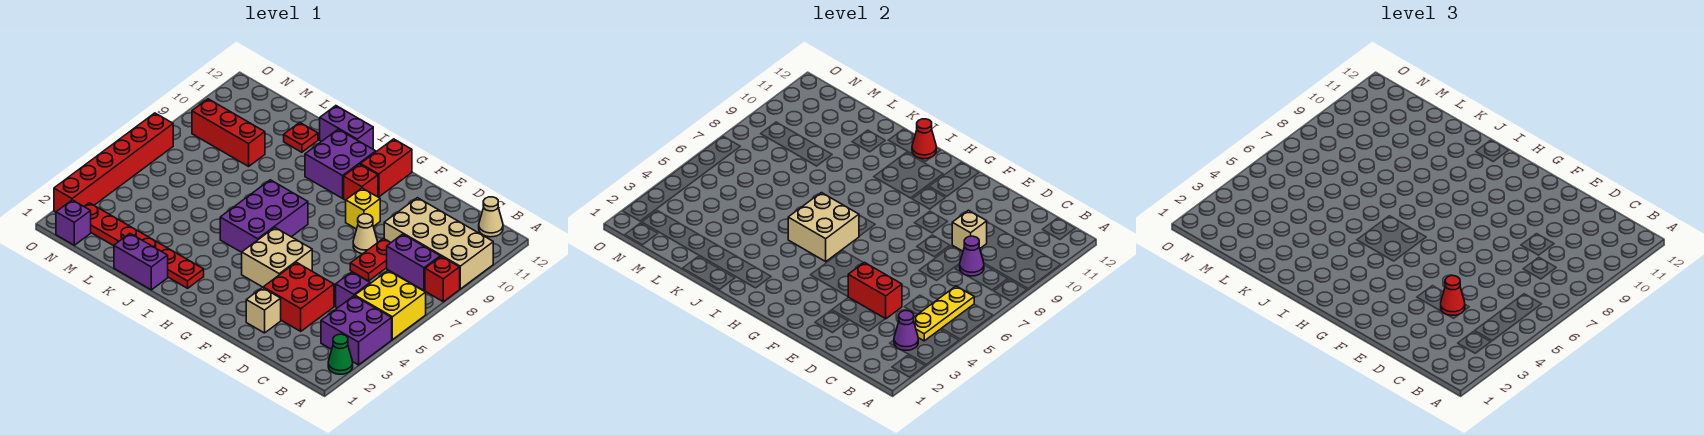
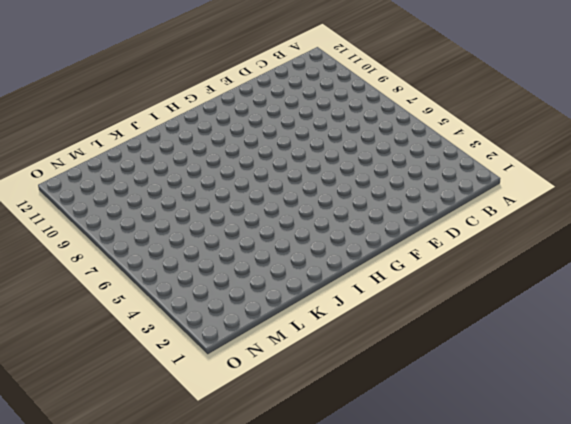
none -> green cone A2 level 1
none -> purple brick A3:B4 level 1
none -> yellow brick A5:B6 level 1
none -> red brick A8 level 1

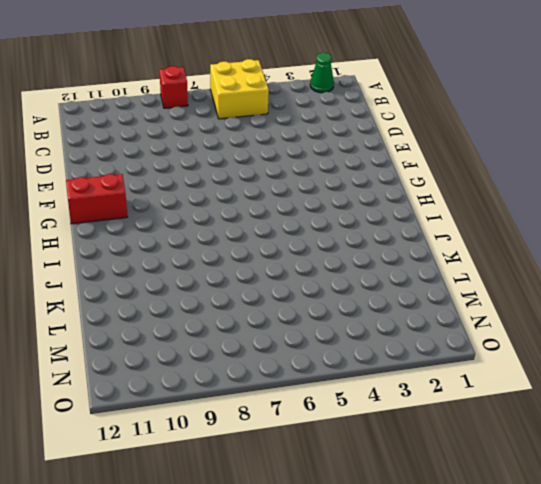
none -> purple brick A3:B4 level 1
none -> tan brick A9:D10 level 1
none -> purple brick B8:C8 level 1
none -> tan cone B12 level 1

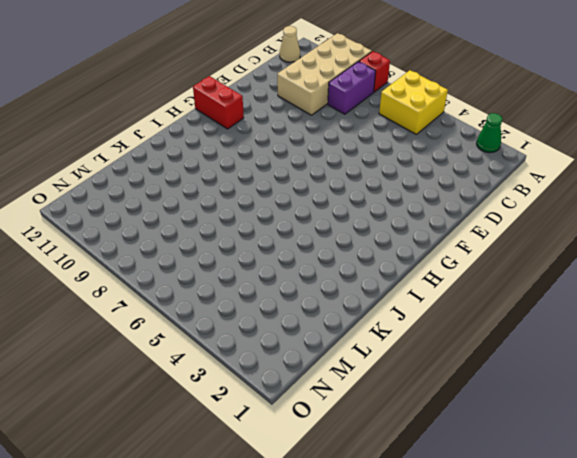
none -> purple brick A3:B4 level 1
none -> purple brick C5 level 1
none -> red brick D3:E4 level 1
none -> red plate D7:D8 level 1

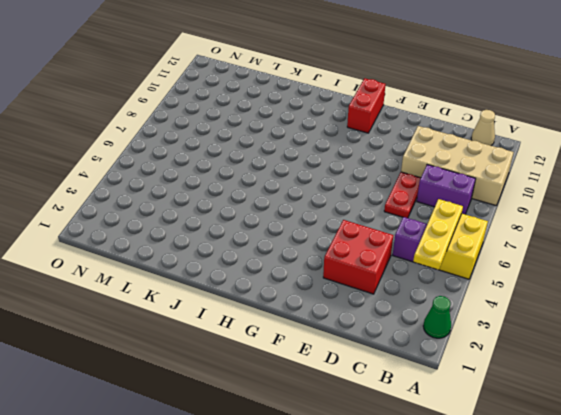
none -> purple brick A3:B4 level 1
none -> red brick A8 level 1
none -> tan brick E2 level 1
none -> tan cone E8 level 1

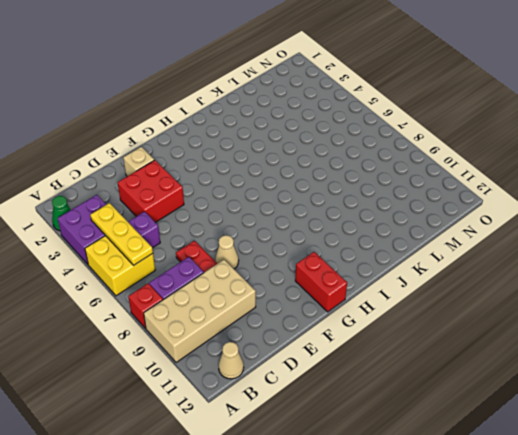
none -> tan brick F4:G5 level 1
none -> yellow brick F9 level 1
none -> red brick G10 level 1
none -> purple brick H5:I7 level 1

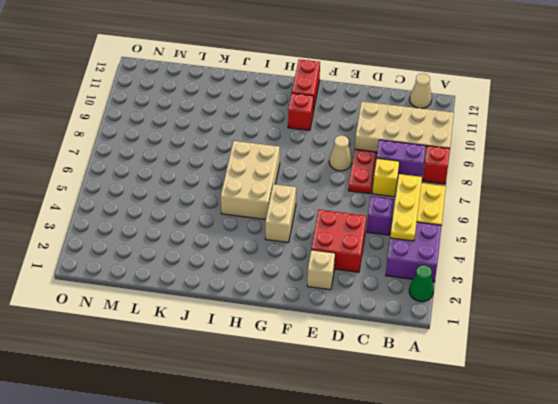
yellow brick C7 level 1 -> yellow brick F9 level 1
tan brick G4:G5 level 1 -> tan brick F4:G5 level 1
tan brick H5:I7 level 1 -> purple brick H5:I7 level 1
none -> purple brick H10:I11 level 1
none -> red plate I2:N2 level 1
none -> purple brick I12:J12 level 1
none -> purple brick J1:K1 level 1

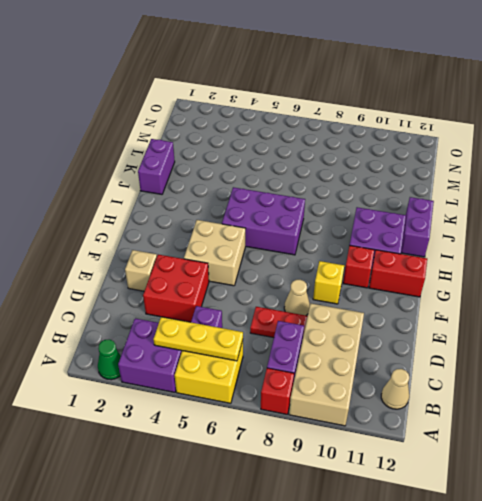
none -> red plate I2:N2 level 1
none -> red plate K11 level 1
none -> red brick L9:N9 level 1
none -> purple brick N1 level 1

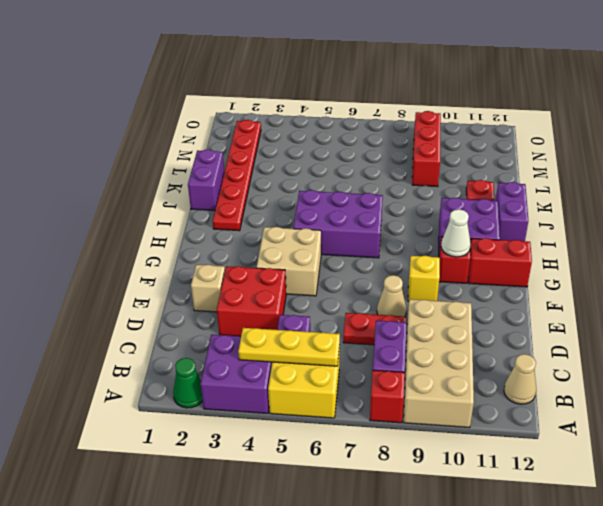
white cone G10 level 2 -> none
none -> purple brick N1 level 1
none -> red brick O2:O7 level 1
none -> purple cone B3 level 2
none -> purple cone C8 level 2

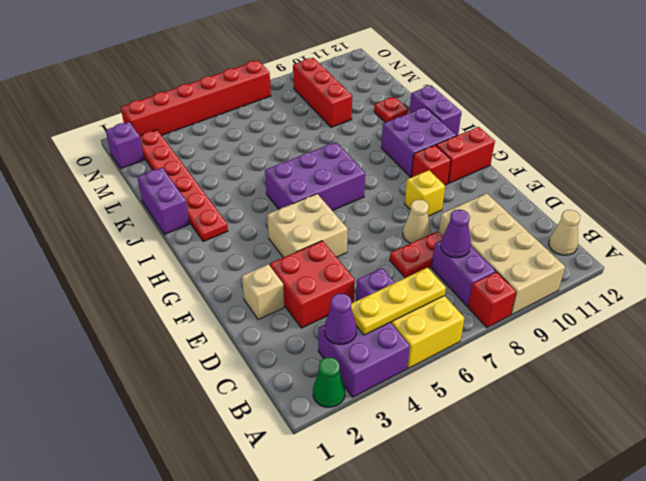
none -> red brick D4:E4 level 2
none -> tan brick D9 level 2
none -> tan brick H5:I6 level 2
none -> red cone I12 level 2

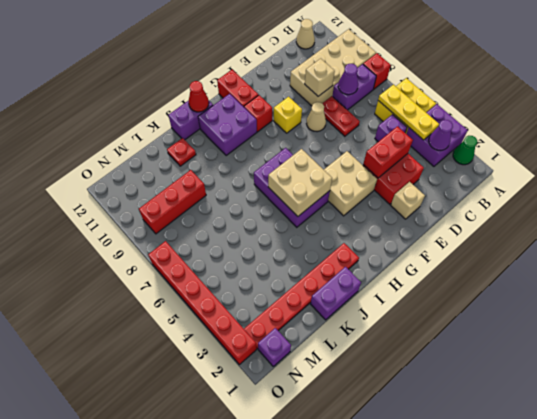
none -> red cone D4 level 3

